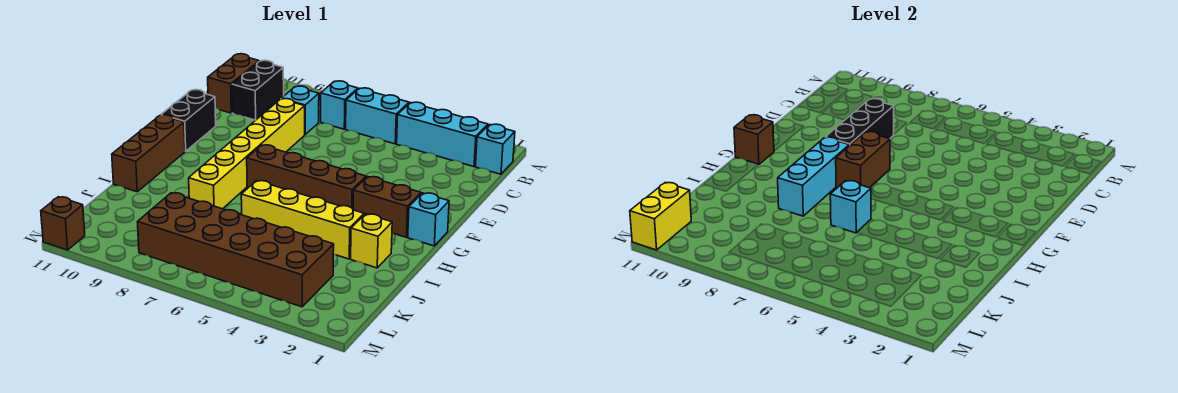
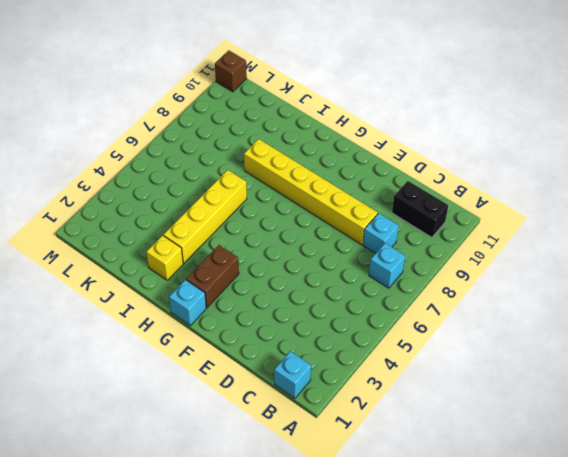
none -> cyan brick B2:B4 level 1
none -> cyan brick B5:B6 level 1
none -> brown brick B11:C11 level 1

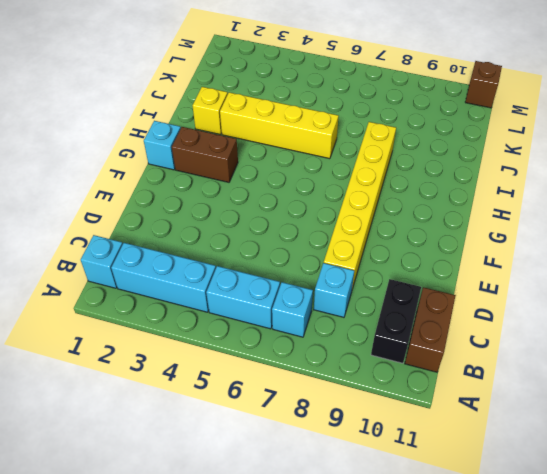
none -> black brick E11:F11 level 1
none -> brown brick G4:G7 level 1
none -> brown brick G11:I11 level 1

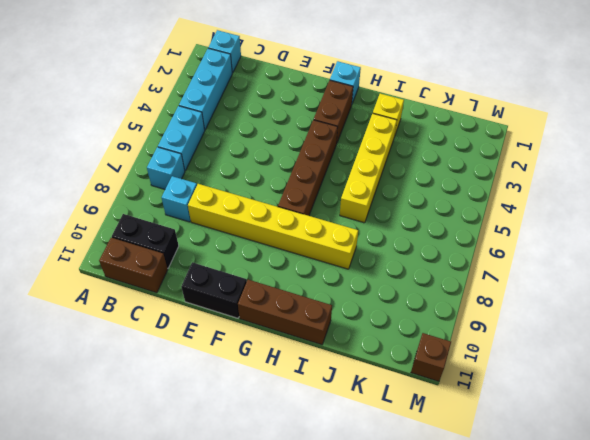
none -> brown brick K3:L8 level 1
none -> black brick D8:F8 level 2
none -> brown brick F7:G7 level 2

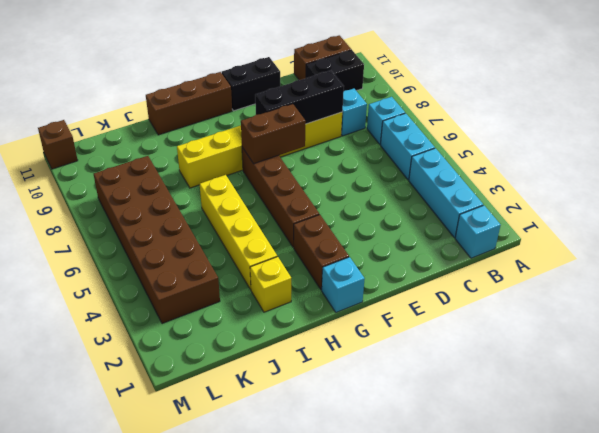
none -> cyan brick G8:I8 level 2
none -> brown brick G11 level 2
none -> cyan brick I6 level 2

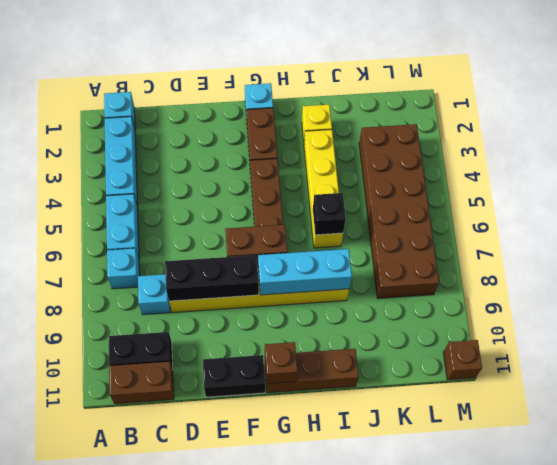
black brick I6 level 2 -> cyan brick I6 level 2
none -> yellow brick L11:M11 level 2

